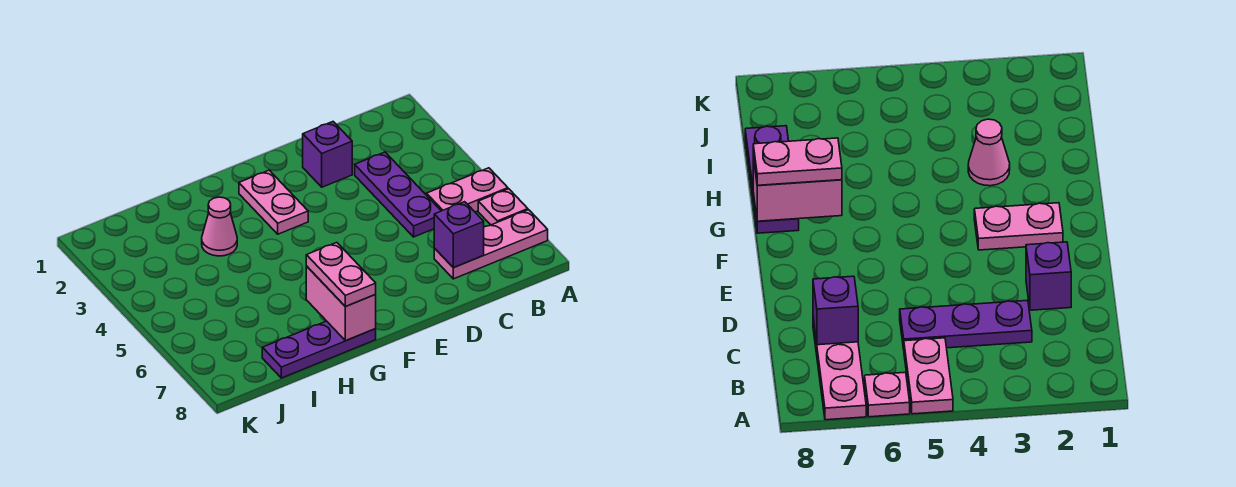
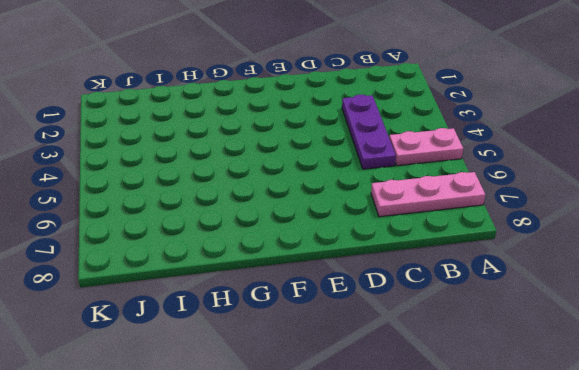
none -> pink plate A6 level 1
none -> purple brick D2 level 1

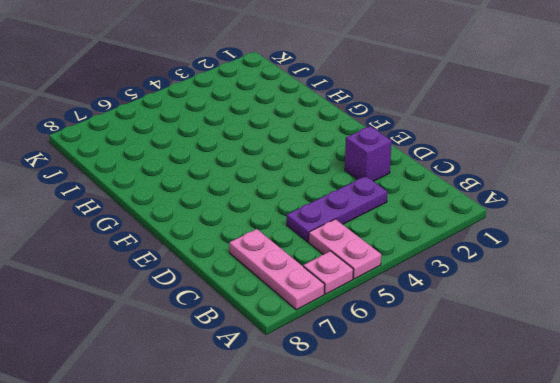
none -> pink plate F2:F3 level 1
none -> purple plate G8:I8 level 1

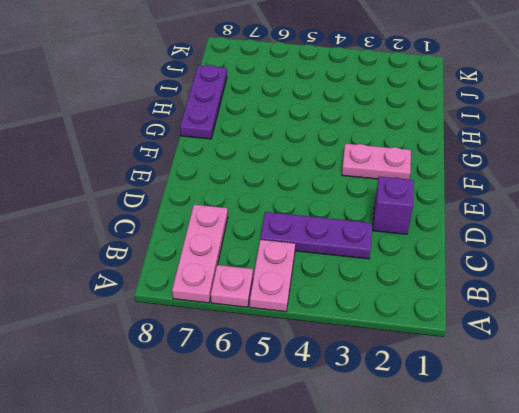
none -> pink cone H3 level 1
none -> purple brick C7 level 2

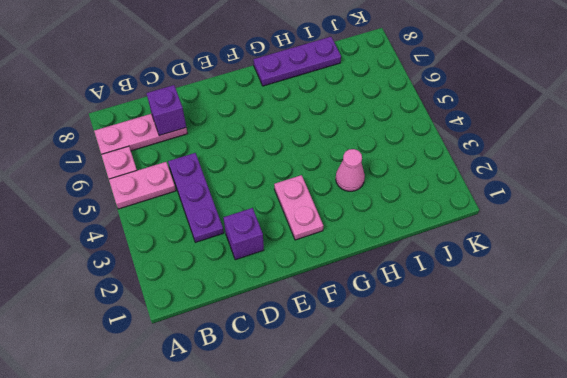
none -> pink brick G7:G8 level 2
none -> pink plate G7:G8 level 3

